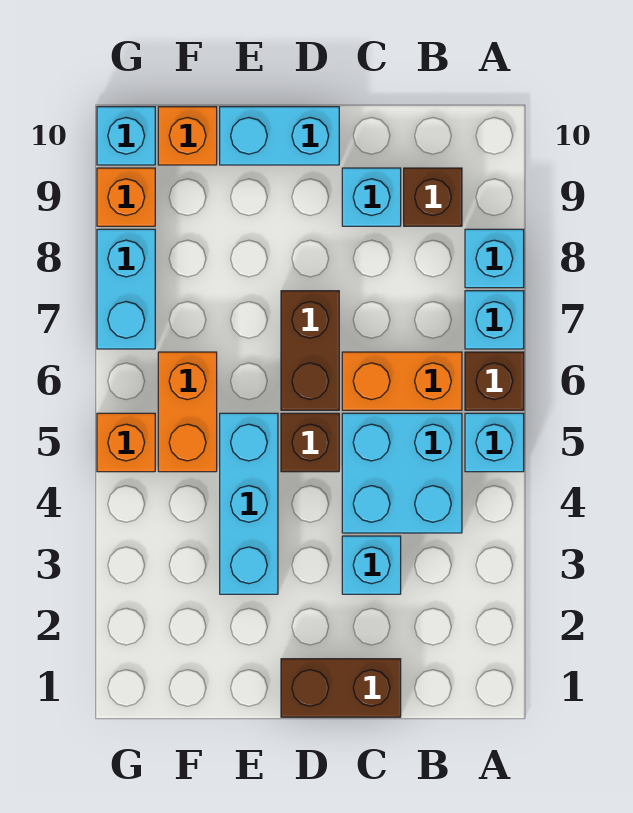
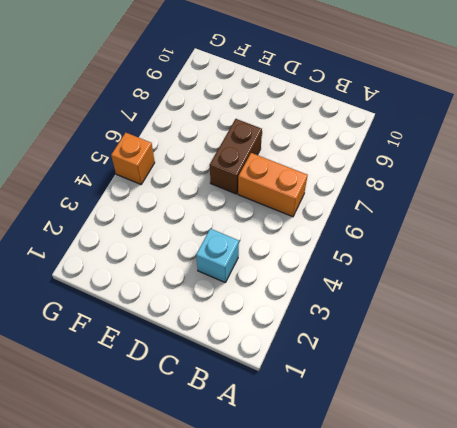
none -> cyan brick A5 level 1
none -> brown brick A6 level 1
none -> cyan brick A7 level 1

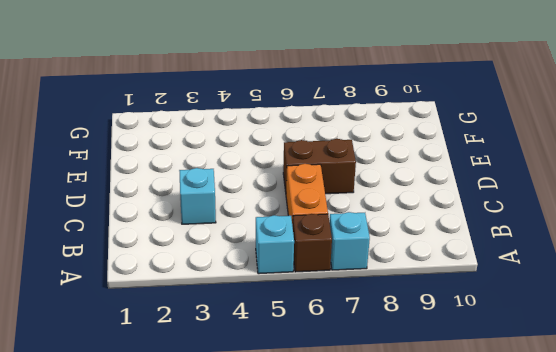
none -> cyan brick A8 level 1
none -> cyan brick B4:C5 level 1
none -> brown brick B9 level 1

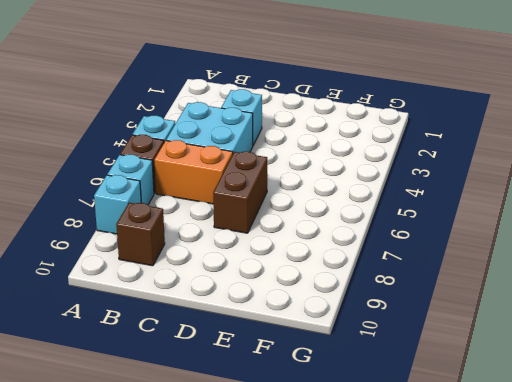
none -> brown brick C1:D1 level 1
none -> cyan brick C9 level 1
none -> brown brick D5 level 1

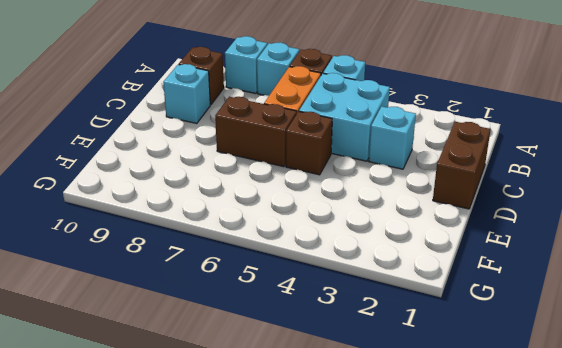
none -> cyan brick D10:E10 level 1
none -> cyan brick E3:E5 level 1
none -> orange brick F5:F6 level 1

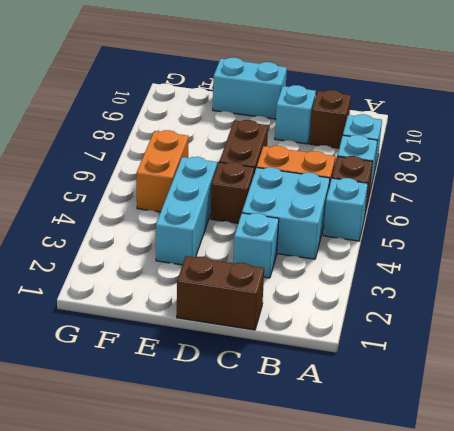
none -> orange brick F10 level 1
none -> orange brick G5 level 1
none -> cyan brick G7:G8 level 1

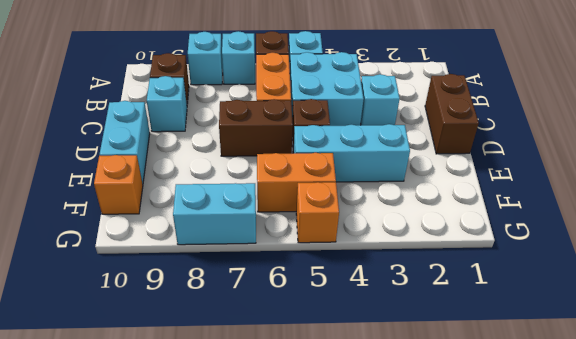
none -> orange brick G9 level 1
none -> cyan brick G10 level 1

